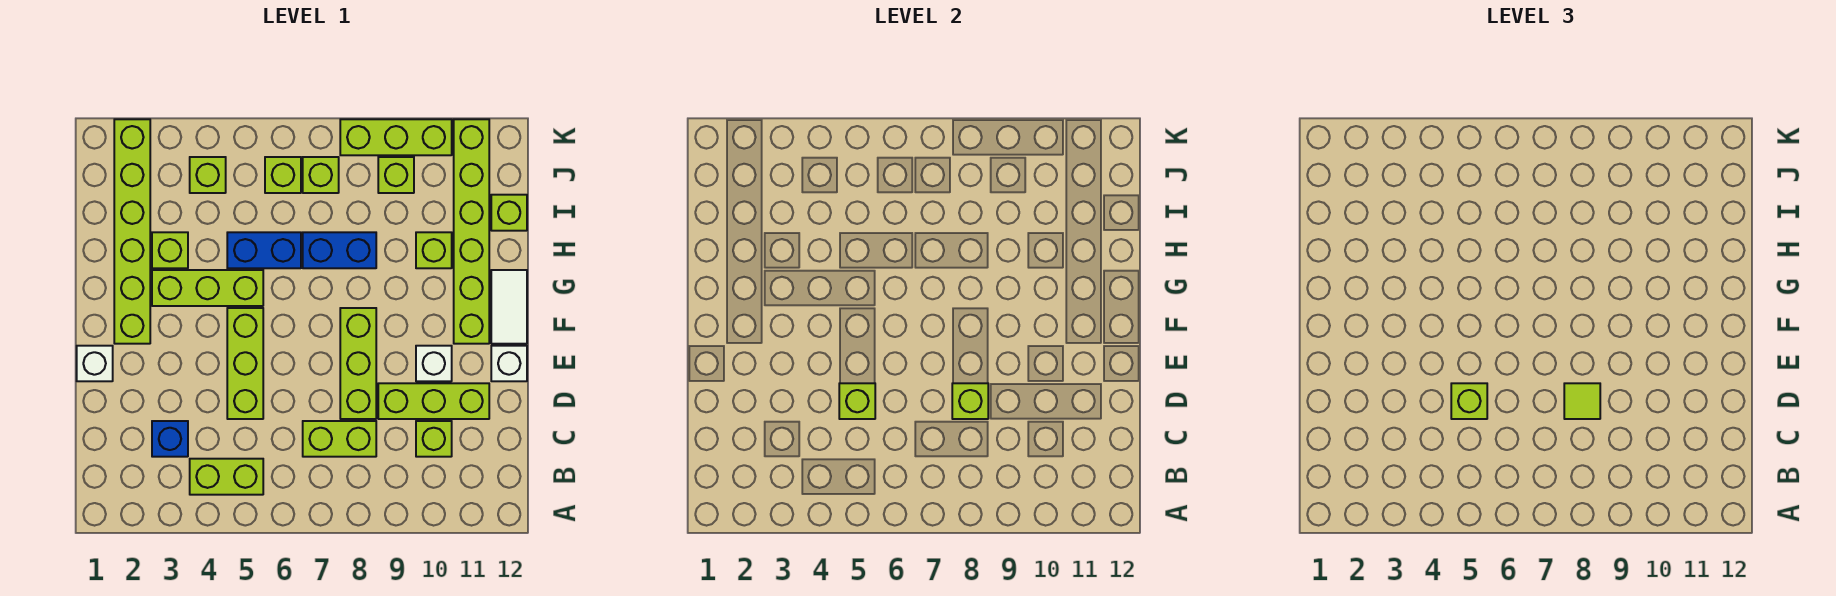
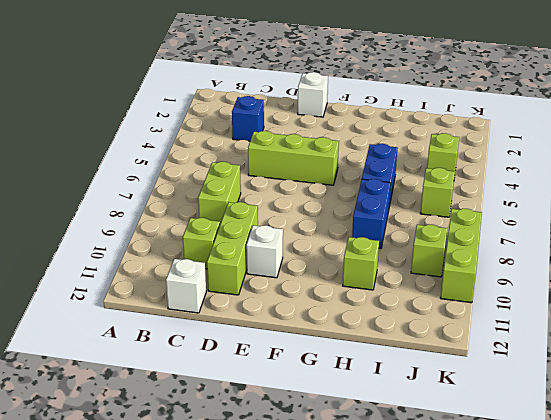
white brick C12 level 1 -> white brick E12 level 1
none -> lime brick B4:B5 level 1
none -> lime brick D8:F8 level 1
none -> lime brick F2:K2 level 1

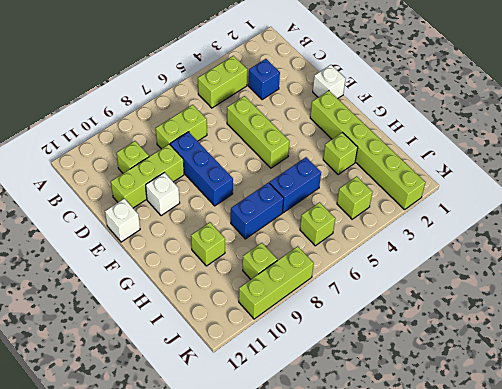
blue brick D8:F8 level 1 -> lime brick D8:F8 level 1
none -> lime brick F11:K11 level 1
none -> white tile F12:G12 level 1
none -> lime brick G3:G5 level 1

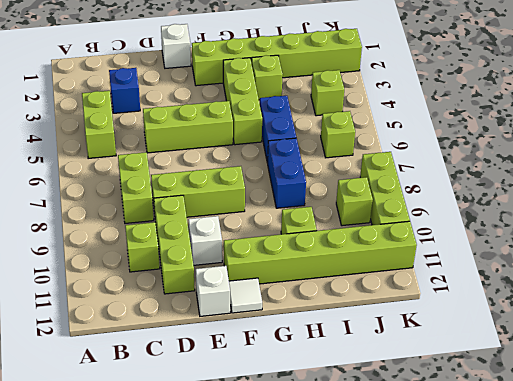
white tile F12 level 1 -> white tile F12:G12 level 1
none -> lime brick I12 level 1
none -> lime brick J7 level 1
none -> lime brick D5 level 2

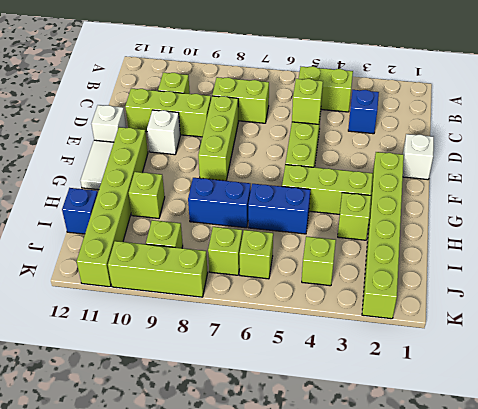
blue brick I12 level 1 -> lime brick I12 level 1
none -> lime brick D8 level 2
none -> lime brick D5 level 3
none -> lime tile D8 level 3

